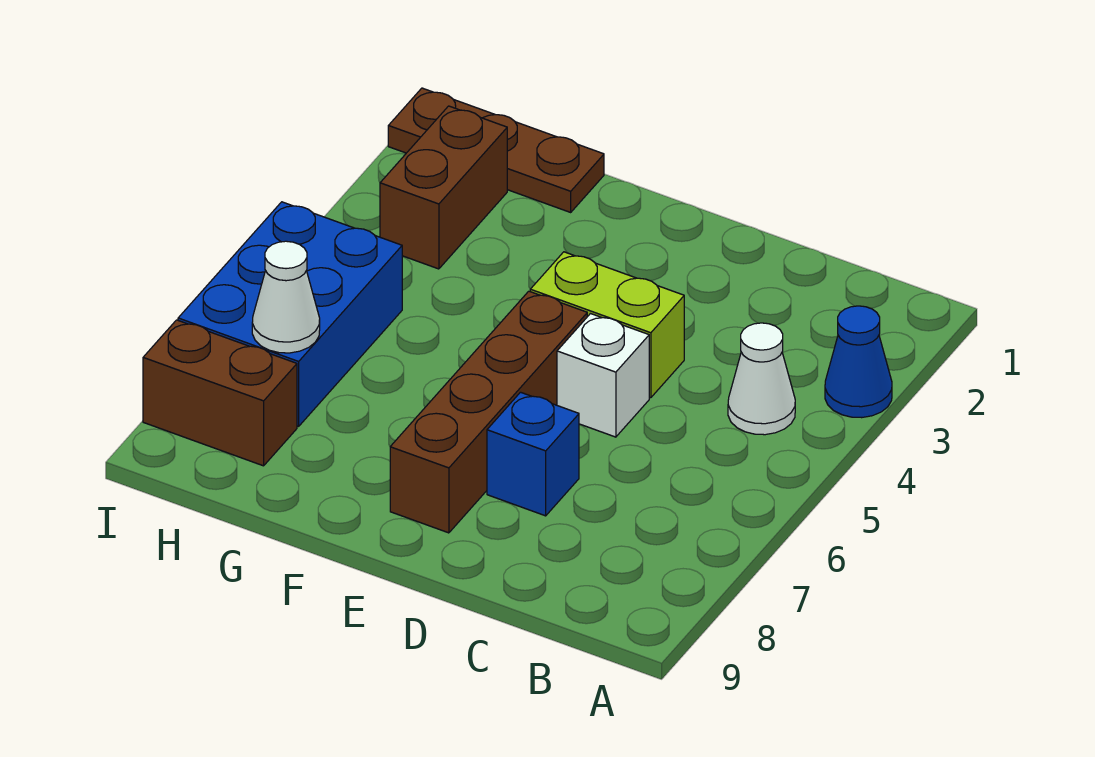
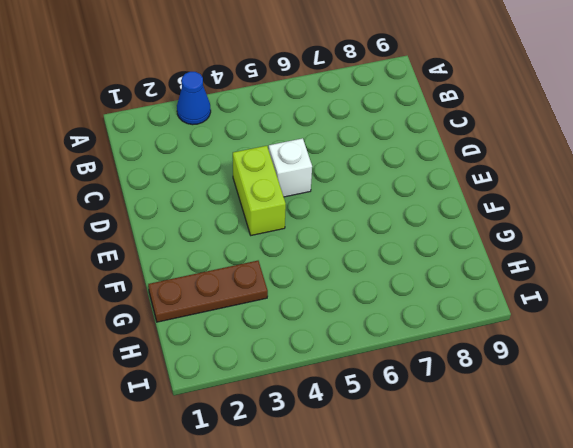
brown plate G1:G3 level 1 -> brown plate G1:I1 level 1
none -> white cone B4 level 1
none -> blue brick D7 level 1

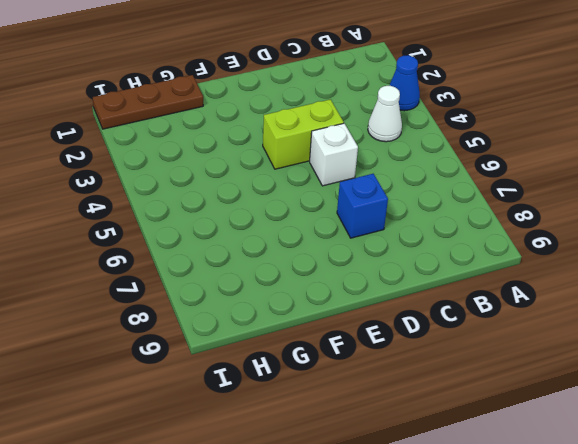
none -> brown brick E5:E8 level 1
none -> brown brick H2:H3 level 1

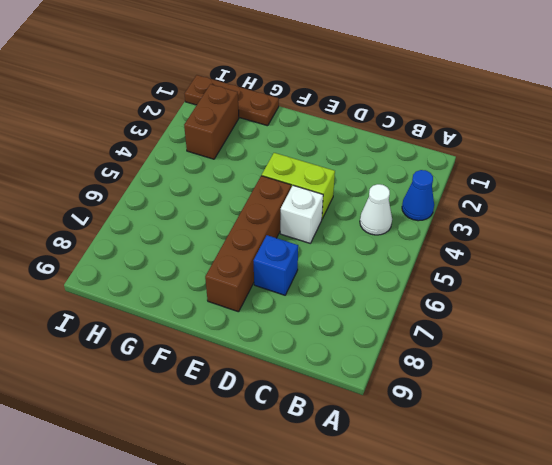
none -> blue brick H5:I7 level 1
none -> brown brick H8:I8 level 1

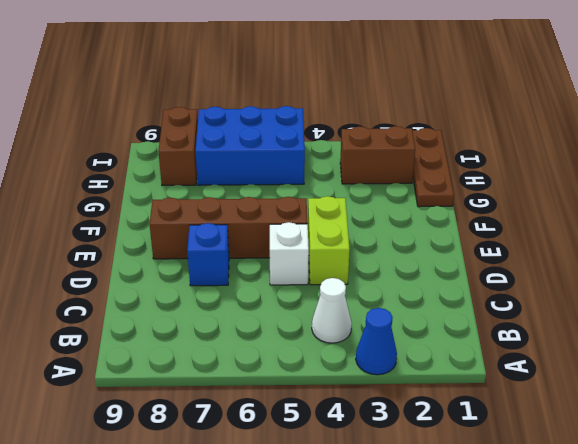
none -> white cone H7 level 2

